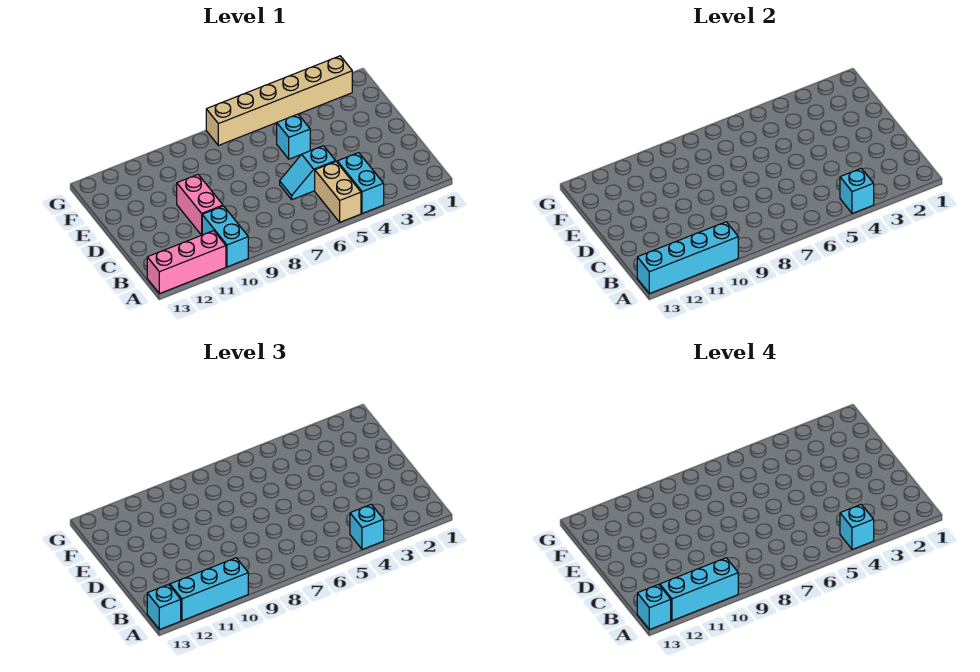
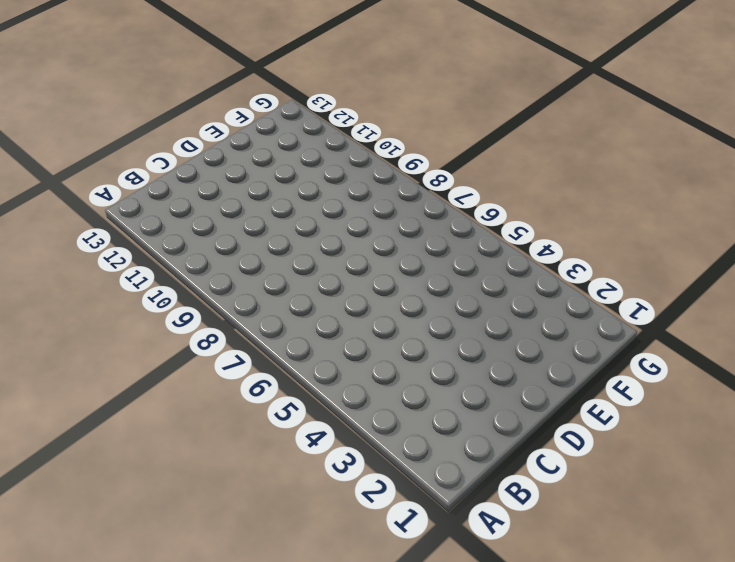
none -> cyan brick A4:B4 level 1
none -> tan brick A5:B5 level 1
none -> cyan brick A10:B10 level 1

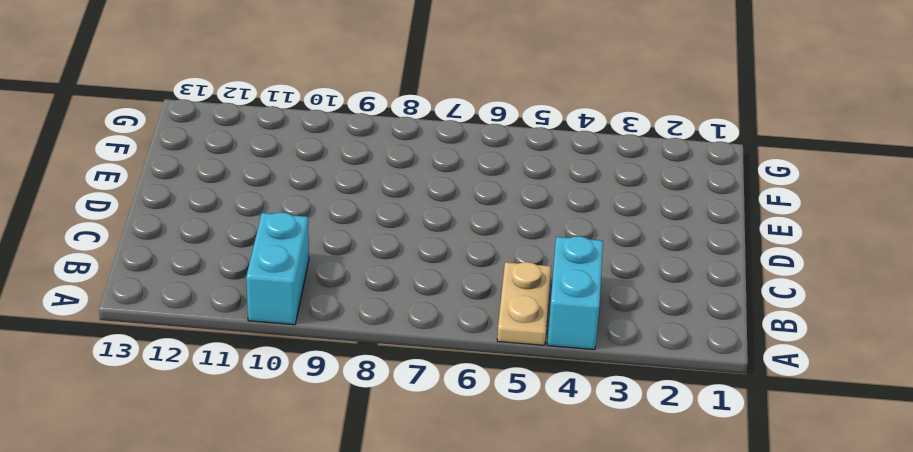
tan plate A5:B5 level 1 -> tan brick A5:B5 level 1
none -> pink brick A11:A13 level 1
none -> cyan slope C5:C6 level 1 top 5
none -> pink brick C10:D10 level 1

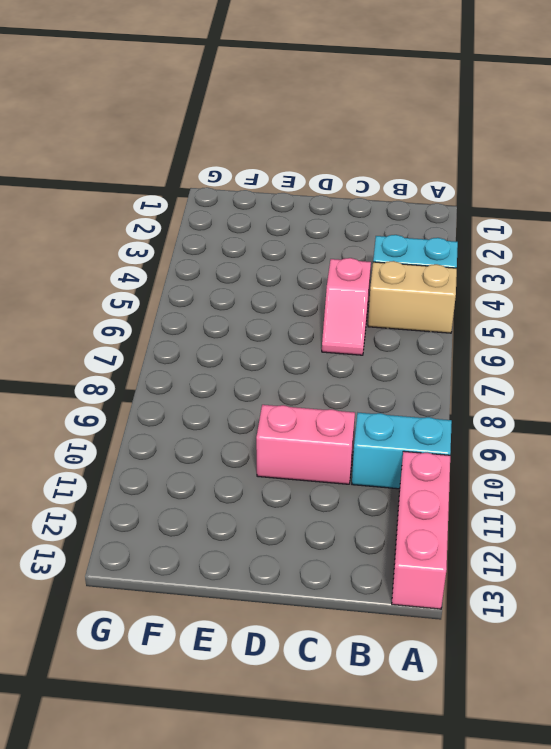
pink slope C5:C6 level 1 top 5 -> cyan slope C5:C6 level 1 top 5
none -> cyan brick E5 level 1
none -> tan brick G2:G7 level 1
none -> cyan brick A4 level 2

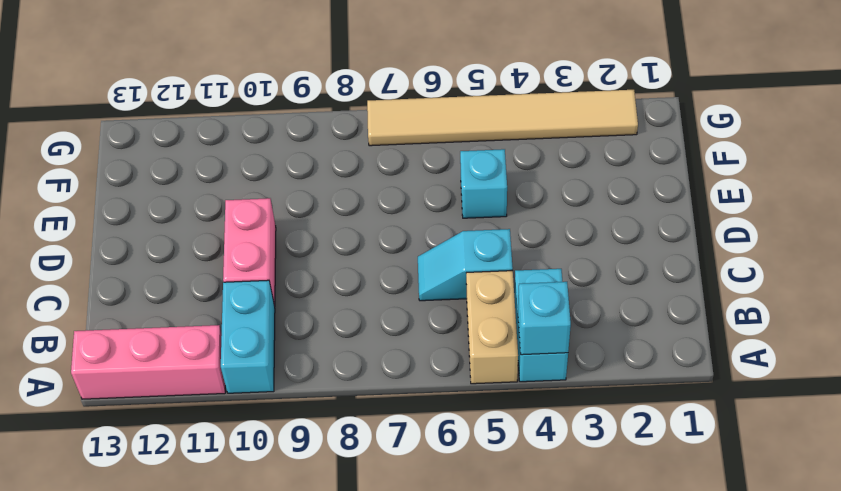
tan tile G2:G7 level 1 -> tan brick G2:G7 level 1
none -> cyan brick A10:A13 level 2
none -> cyan brick A4 level 3
none -> cyan brick A10:A12 level 3

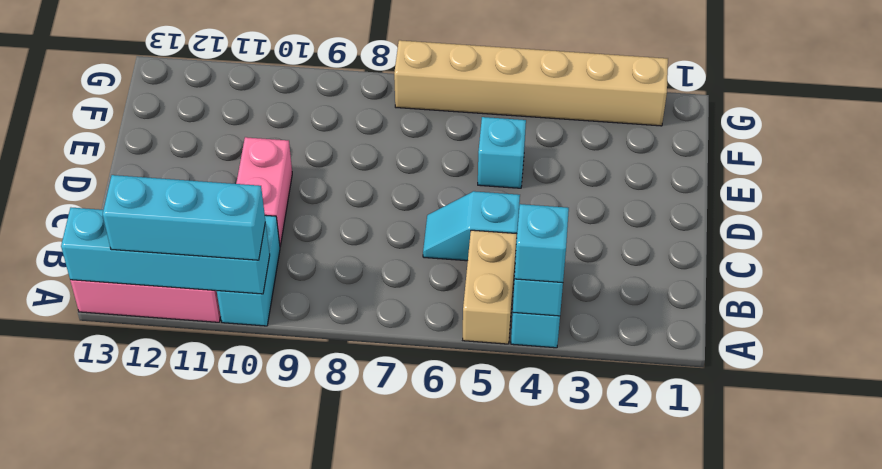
none -> cyan brick A13 level 3
none -> cyan brick A4 level 4
none -> cyan brick A10:A12 level 4

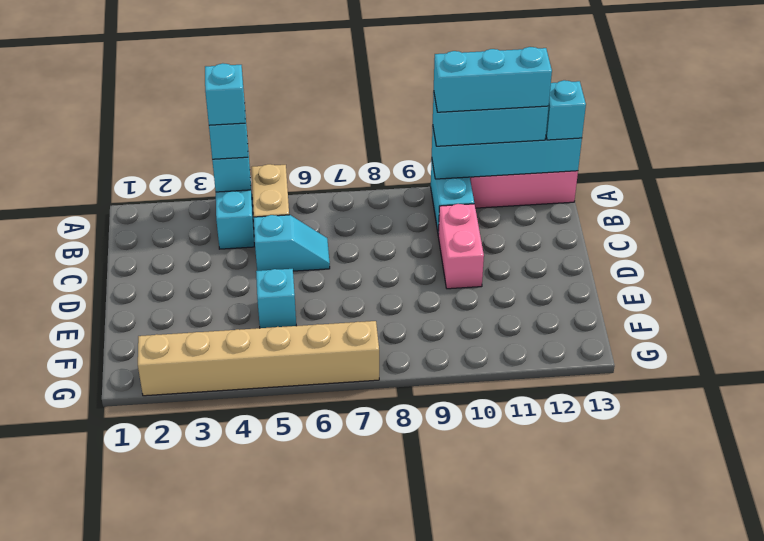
none -> cyan brick A13 level 4

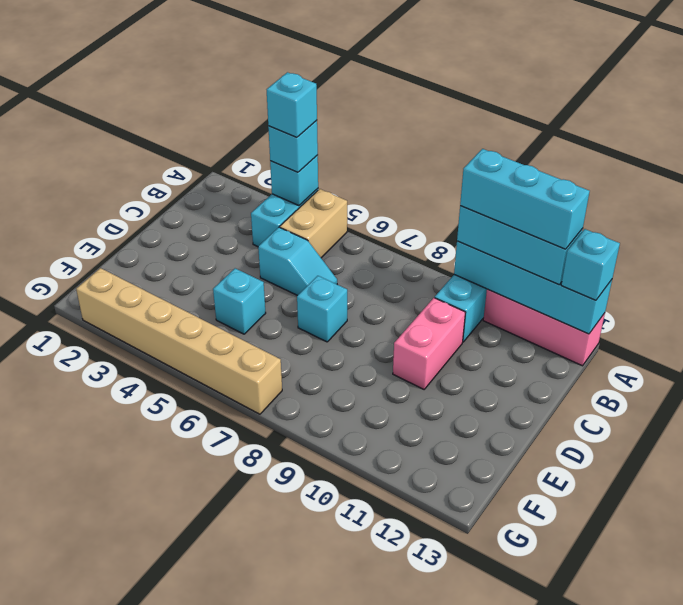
cyan brick D7 level 1 -> cyan brick A13 level 4

